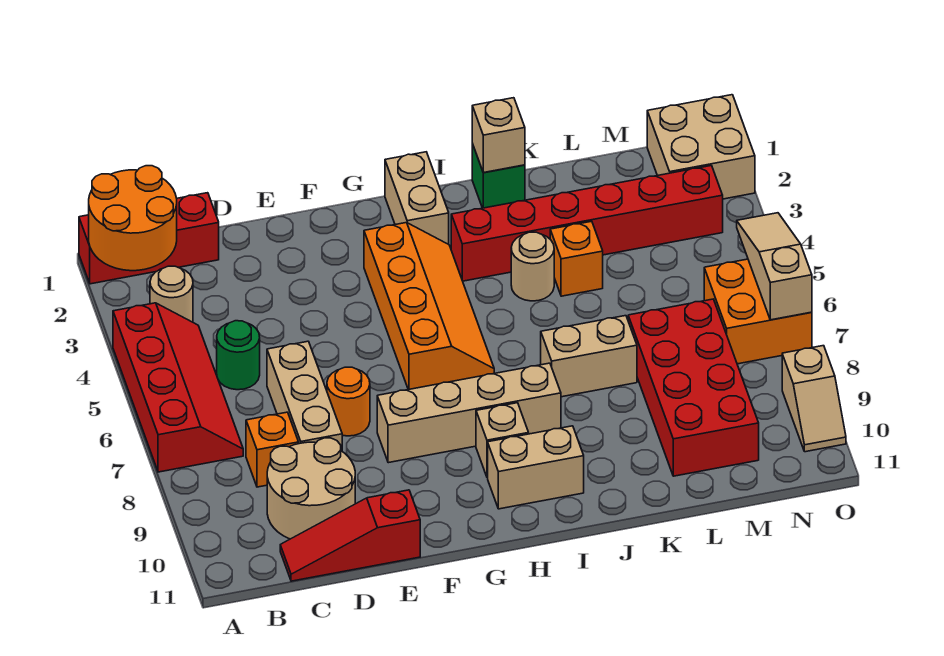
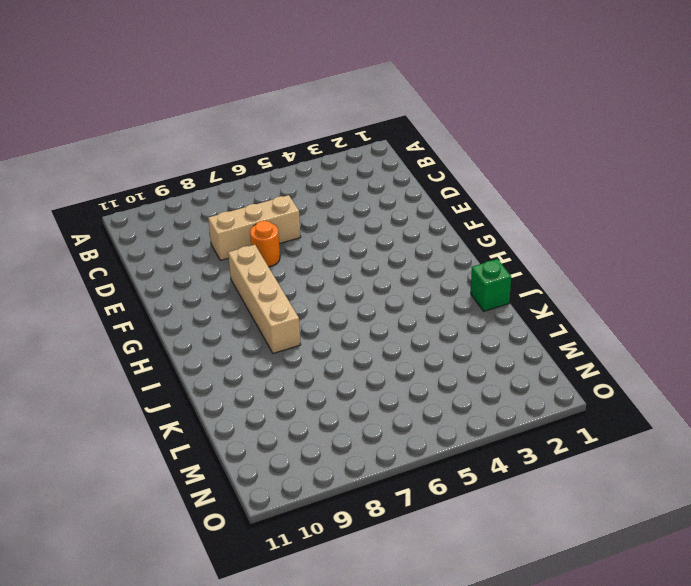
none -> red brick A1:C1 level 1
none -> red slope A4:B7 level 1 top A
none -> tan round brick B3 level 1

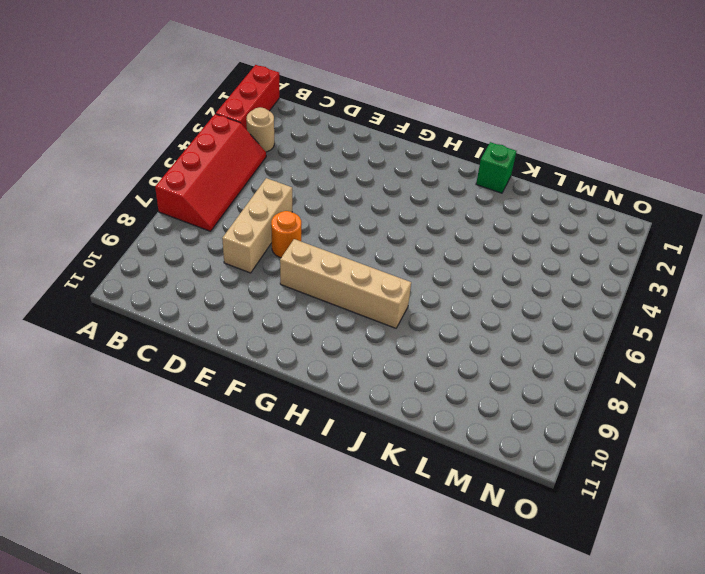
red brick A1:A3 level 1 -> red brick A1:C1 level 1
none -> green round brick C5 level 1
none -> orange brick C8 level 1
none -> tan round brick C9:D10 level 1

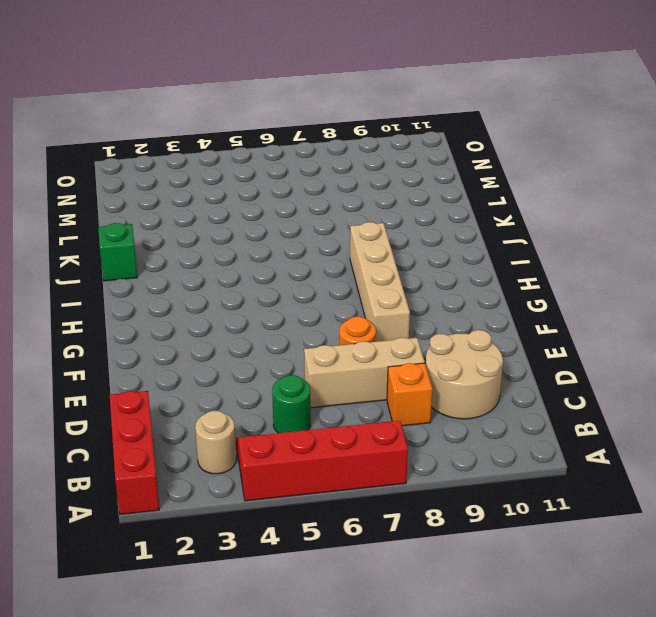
none -> red slope C11:E11 level 1 top E
none -> orange slope G3:H6 level 1 top G
none -> tan brick H1:H2 level 1

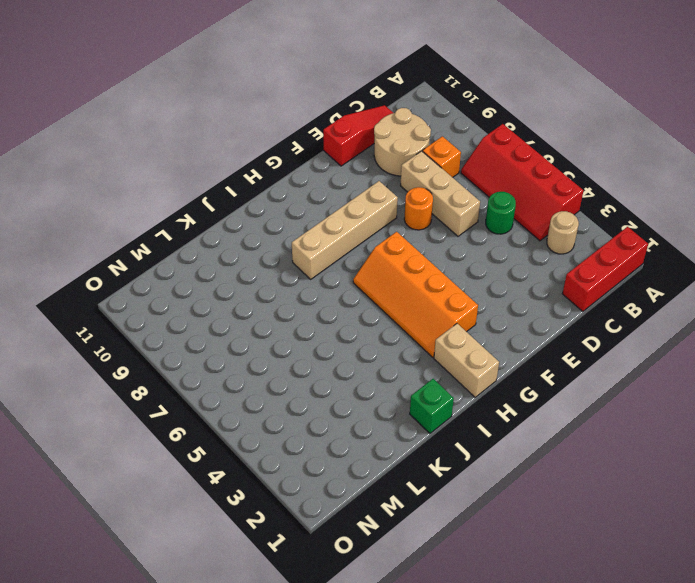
none -> tan brick H9 level 1
none -> tan brick H10:I10 level 1
none -> red brick I3:N3 level 1

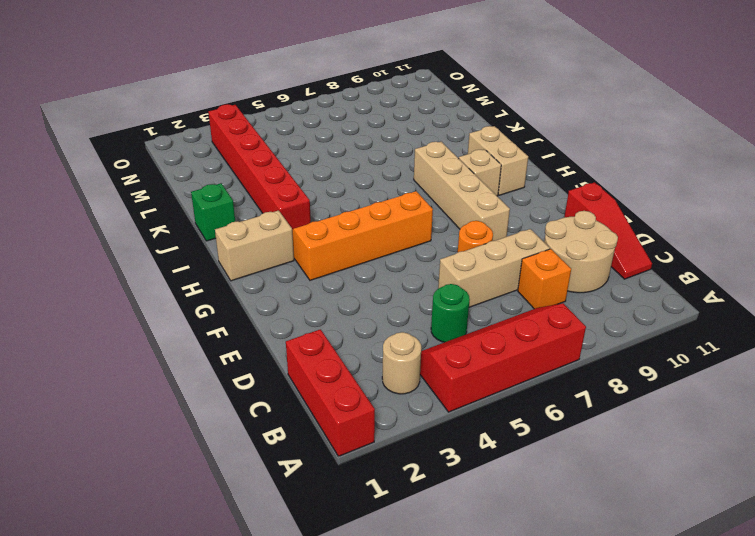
none -> tan round brick J4 level 1
none -> tan brick J7:K7 level 1
none -> orange brick K4 level 1

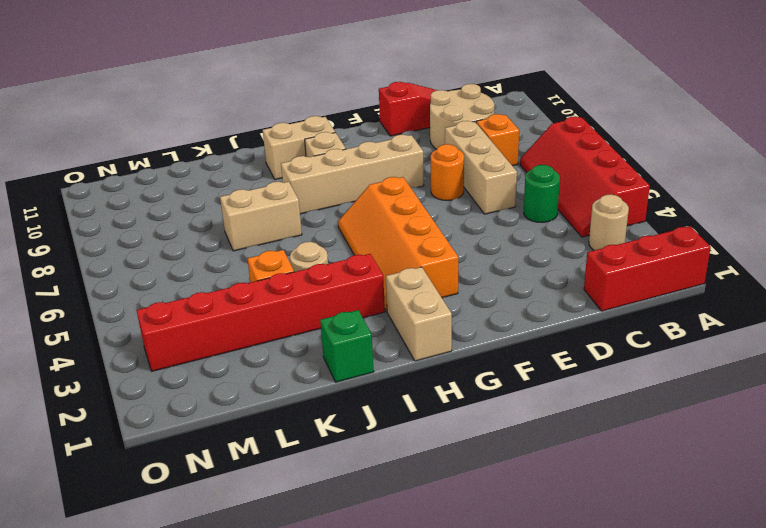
none -> red brick L7:M10 level 1
none -> tan brick N1:O2 level 1
none -> orange brick N6:O7 level 1

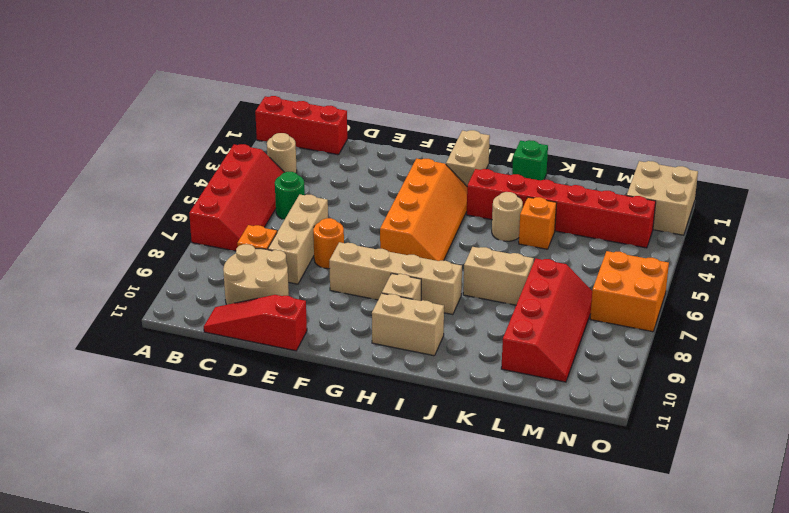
red slope L7:M10 level 1 top L -> red brick L7:M10 level 1
none -> tan slope O9:O10 level 1 top 9
none -> orange round brick A1:B2 level 2
none -> tan brick J1 level 2

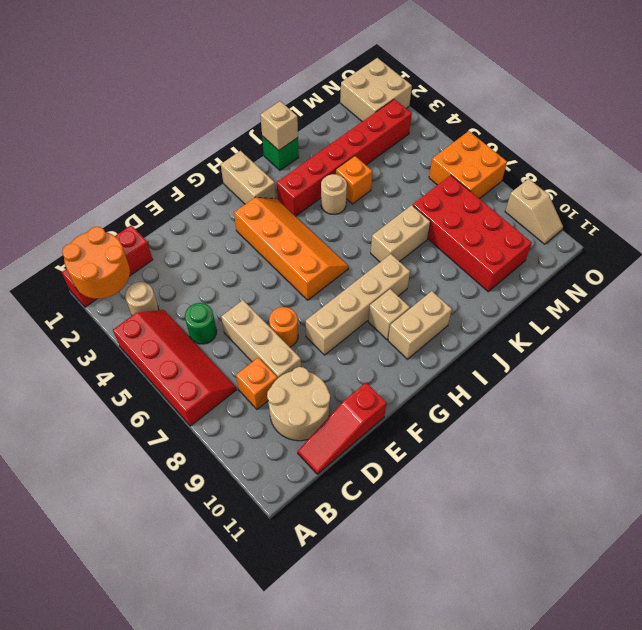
none -> tan slope O5:O7 level 2 top 7

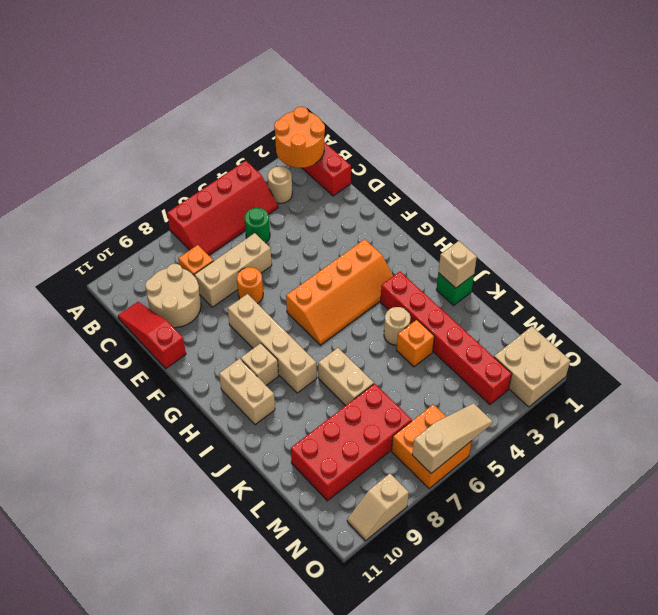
none -> tan brick H1:H2 level 1

